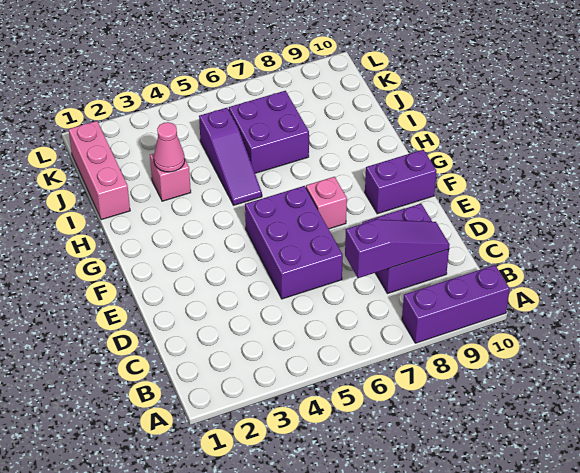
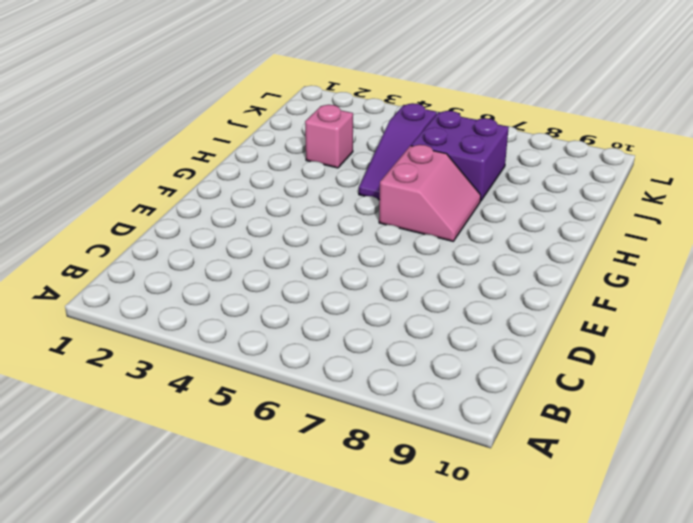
pink slope G6:H7 level 1 top 6 -> none
none -> purple brick A8:A10 level 1
none -> purple brick C8:D9 level 1

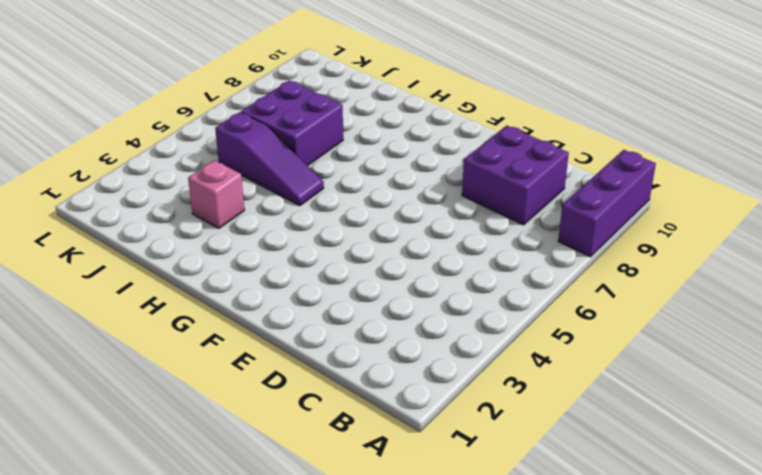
none -> purple brick D5:F6 level 1
none -> pink brick F7 level 1

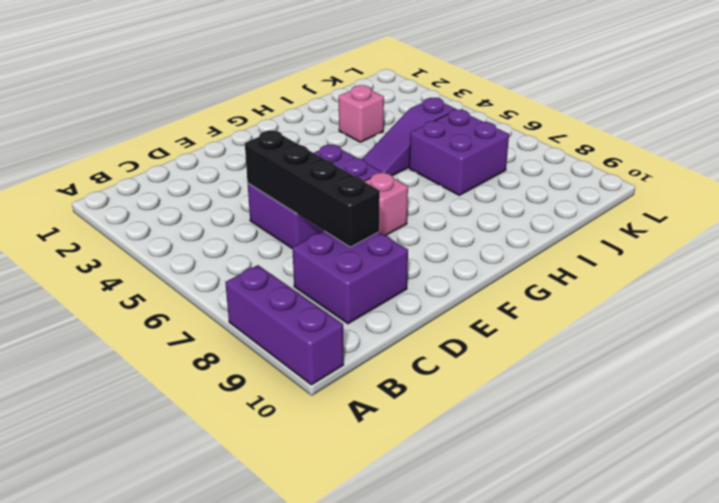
black brick D5:D8 level 2 -> none
none -> purple brick F9:F10 level 1
none -> pink brick I1:K1 level 1

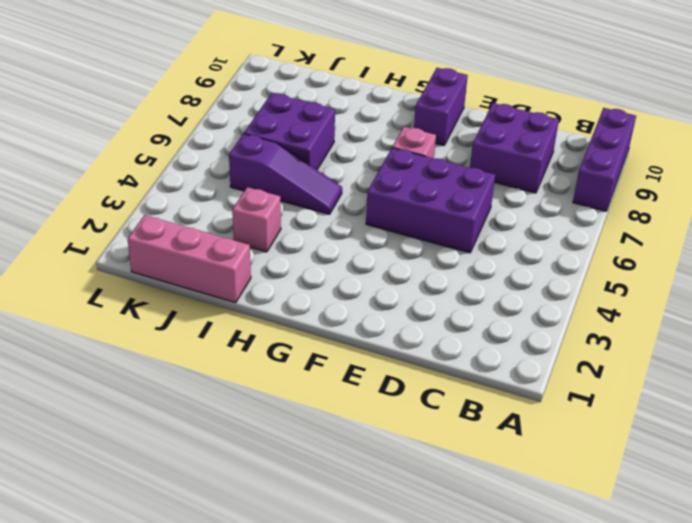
none -> purple slope C7:C9 level 2 top 7
none -> pink cone I3 level 2

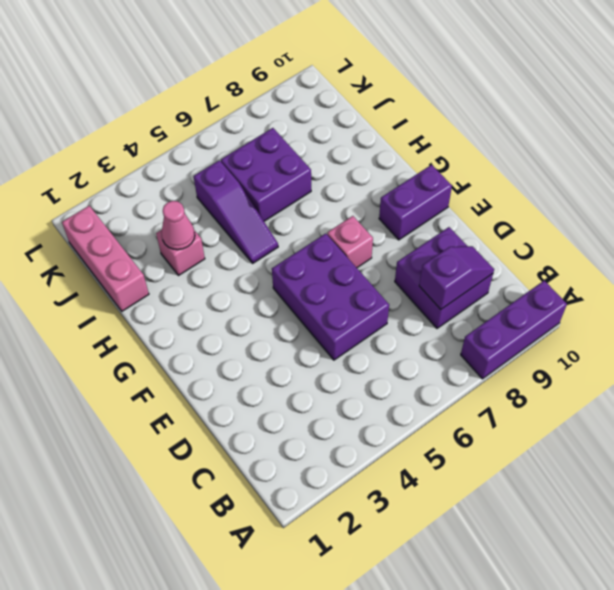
purple slope C8:C9 level 2 top 8 -> purple slope C7:C9 level 2 top 7

